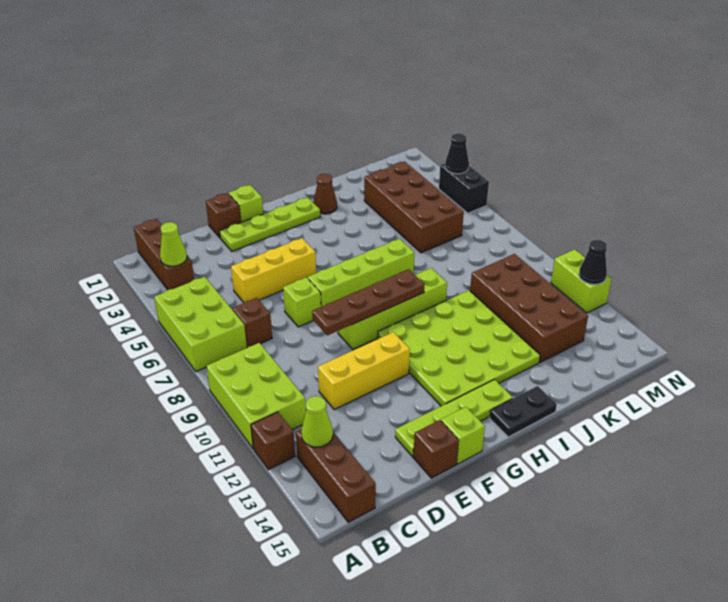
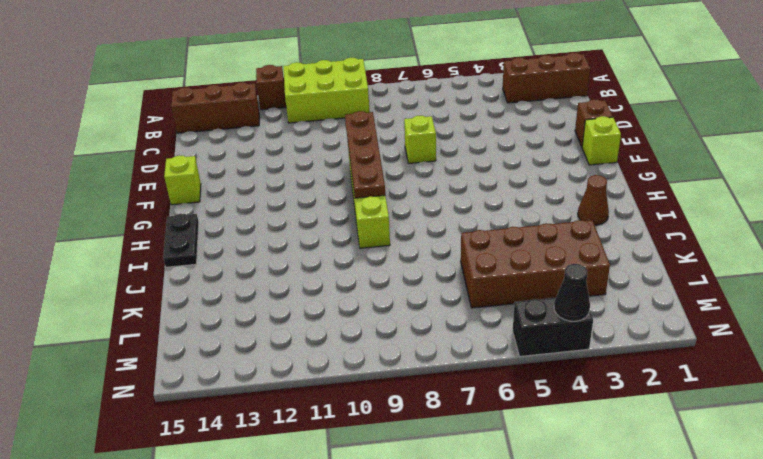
none -> lime brick A5:B7 level 1
none -> brown brick C7 level 1
none -> yellow brick D5:F5 level 1

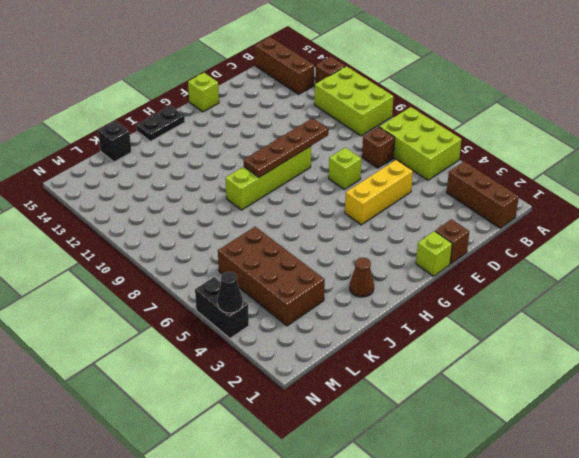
black brick K15 level 1 -> none
none -> yellow brick D11:F11 level 1
none -> lime plate E2:H2 level 1
none -> lime plate E14:H14 level 1

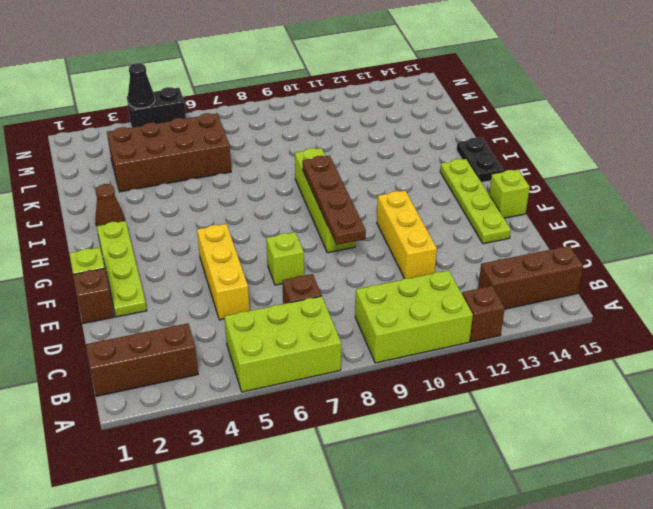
none -> brown brick E15 level 1
none -> lime brick F7:I7 level 1
none -> lime plate G10:J13 level 1

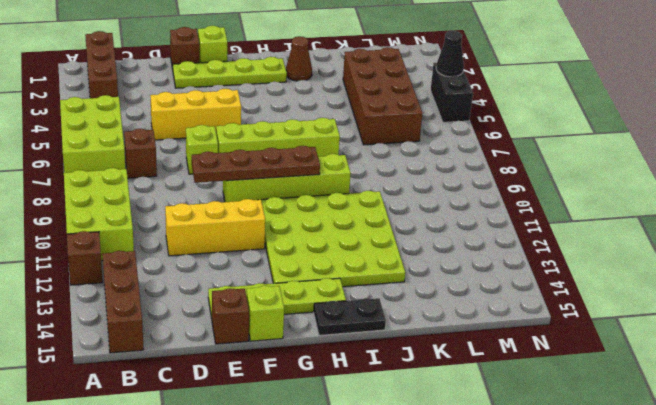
none -> brown brick K10:L13 level 1
none -> lime brick N11:N12 level 1
none -> lime cone B3 level 2

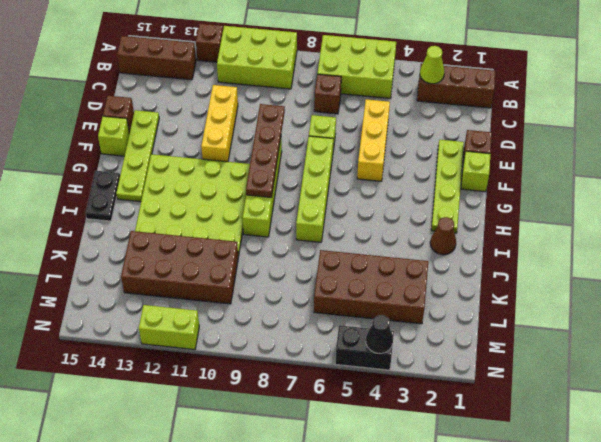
none -> lime cone B13 level 2
none -> black cone N12 level 2

